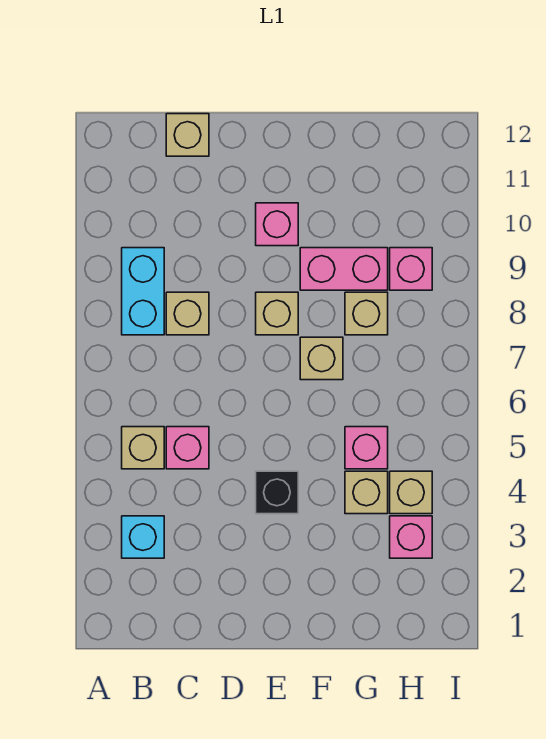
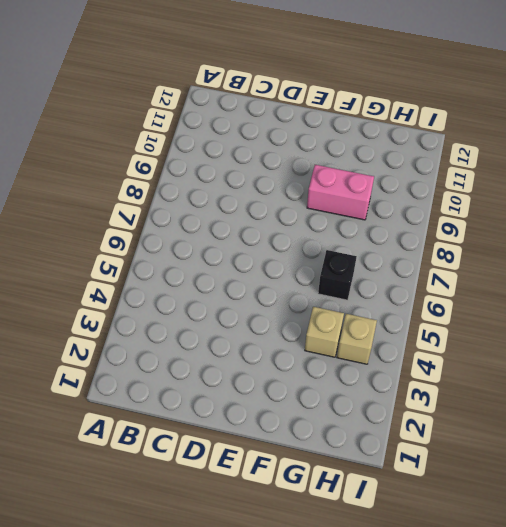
black brick G6 level 1 -> black brick E4 level 1
none -> cyan brick B3 level 1
none -> tan brick B5 level 1
none -> cyan brick B8:B9 level 1

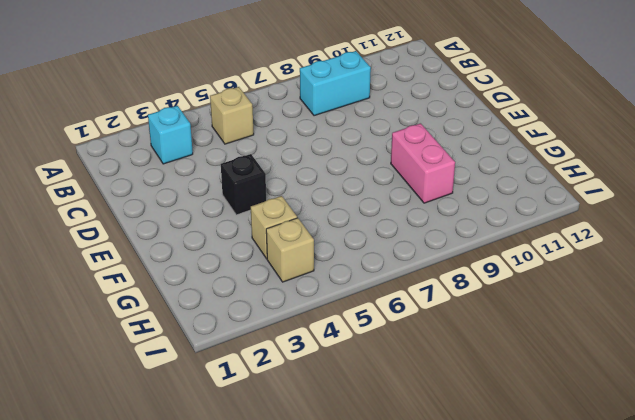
none -> pink brick C5 level 1
none -> tan brick C8 level 1
none -> tan brick C12 level 1

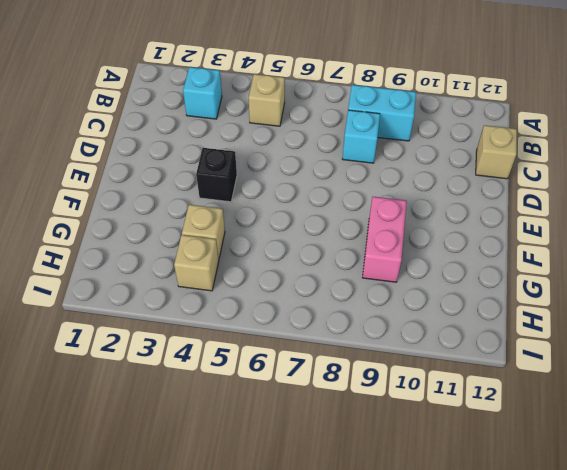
cyan brick C8 level 1 -> tan brick C8 level 1
none -> pink brick C5 level 1
none -> tan brick E8 level 1
none -> pink brick E10 level 1

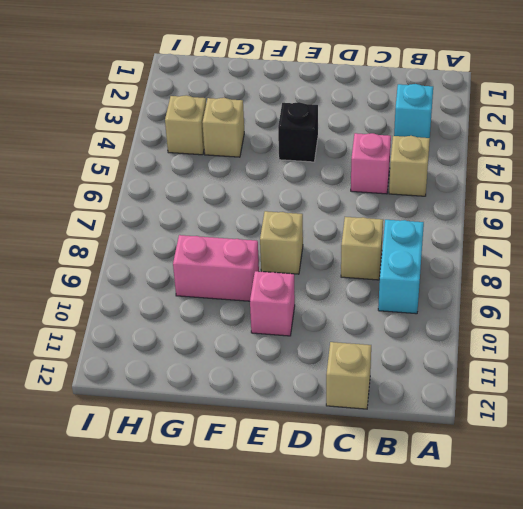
none -> tan brick F7 level 1
none -> pink brick G5 level 1
none -> tan brick G8 level 1

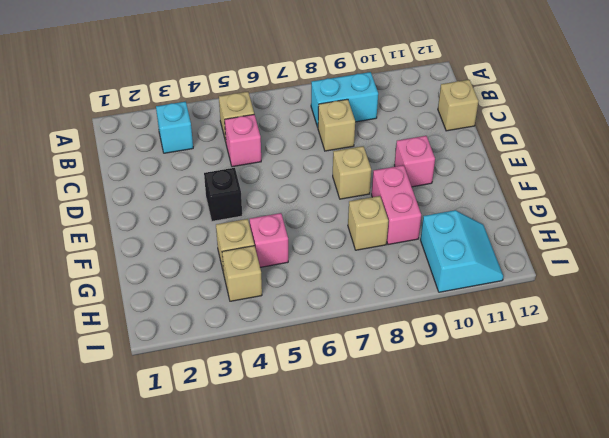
cyan slope H10:I11 level 1 top 10 -> none
none -> tan brick F7 level 1
none -> pink brick H3 level 1
none -> pink brick H9 level 1

